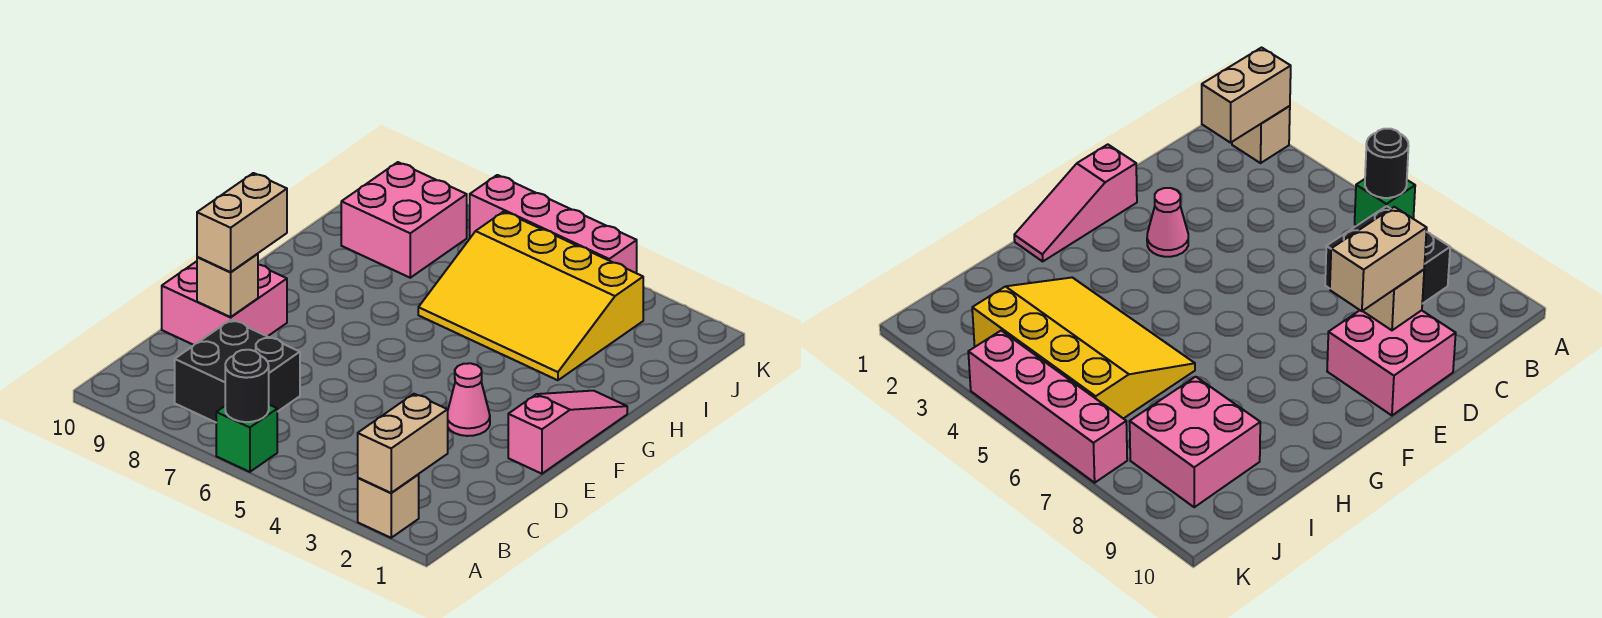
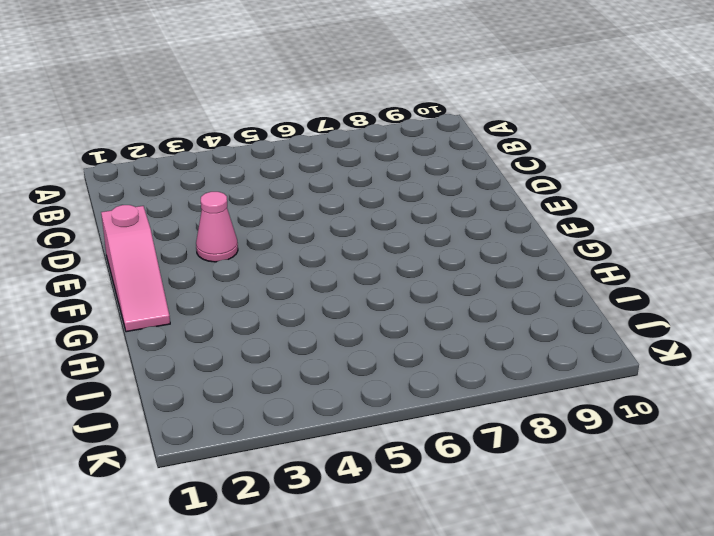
none -> tan brick A2 level 1
none -> green brick A6 level 1
none -> black brick B7:C8 level 1

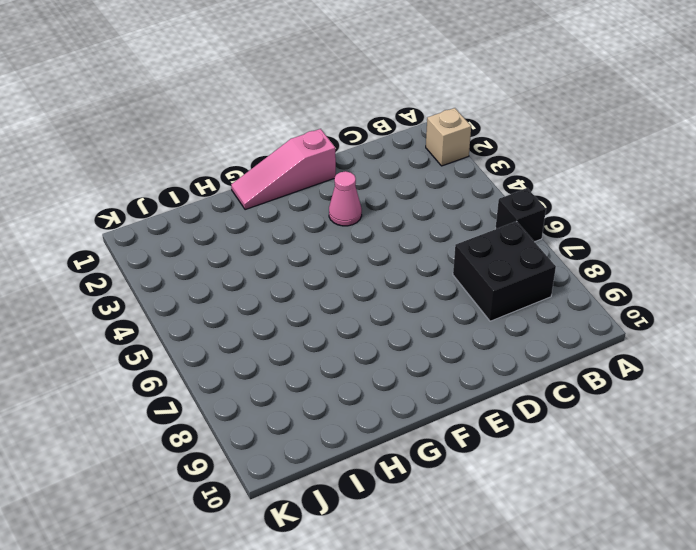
black brick A6 level 1 -> green brick A6 level 1
none -> pink brick D9:E10 level 1
none -> yellow slope H3:J6 level 1 top J
none -> pink brick I8:J9 level 1

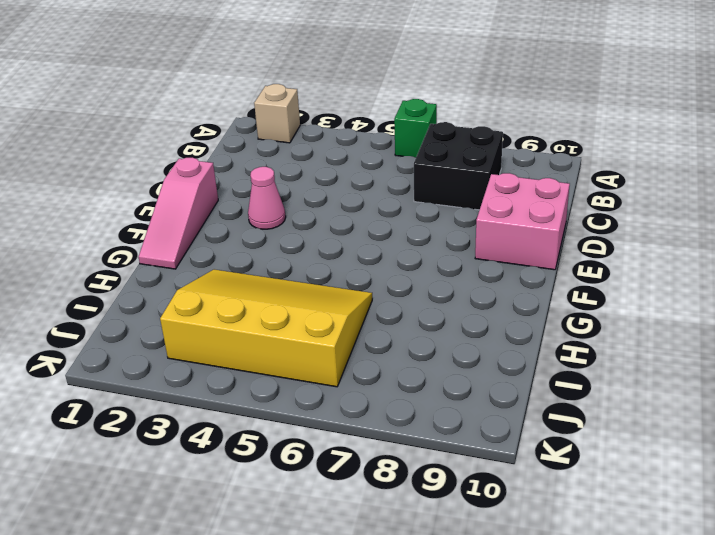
none -> pink brick I8:J9 level 1
none -> pink brick K4:K7 level 1
none -> tan brick A2:B2 level 2

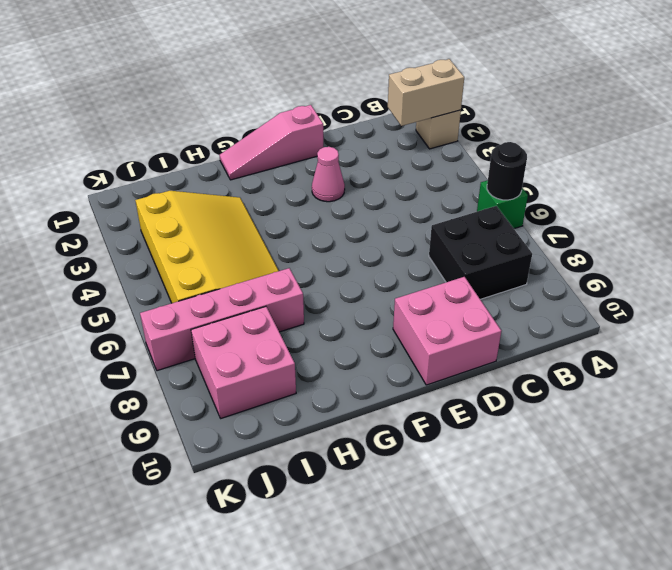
pink brick H7:K7 level 1 -> pink brick K4:K7 level 1
none -> tan brick D9 level 2
none -> tan brick D9:E9 level 3

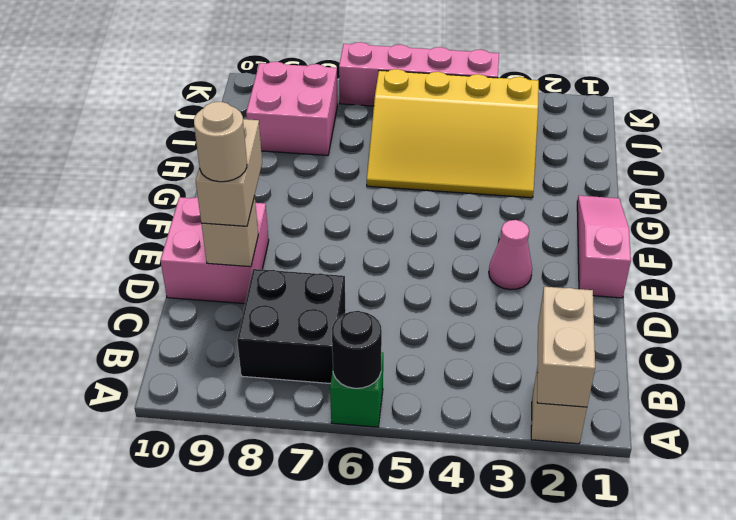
tan round brick D9 level 4 -> none

